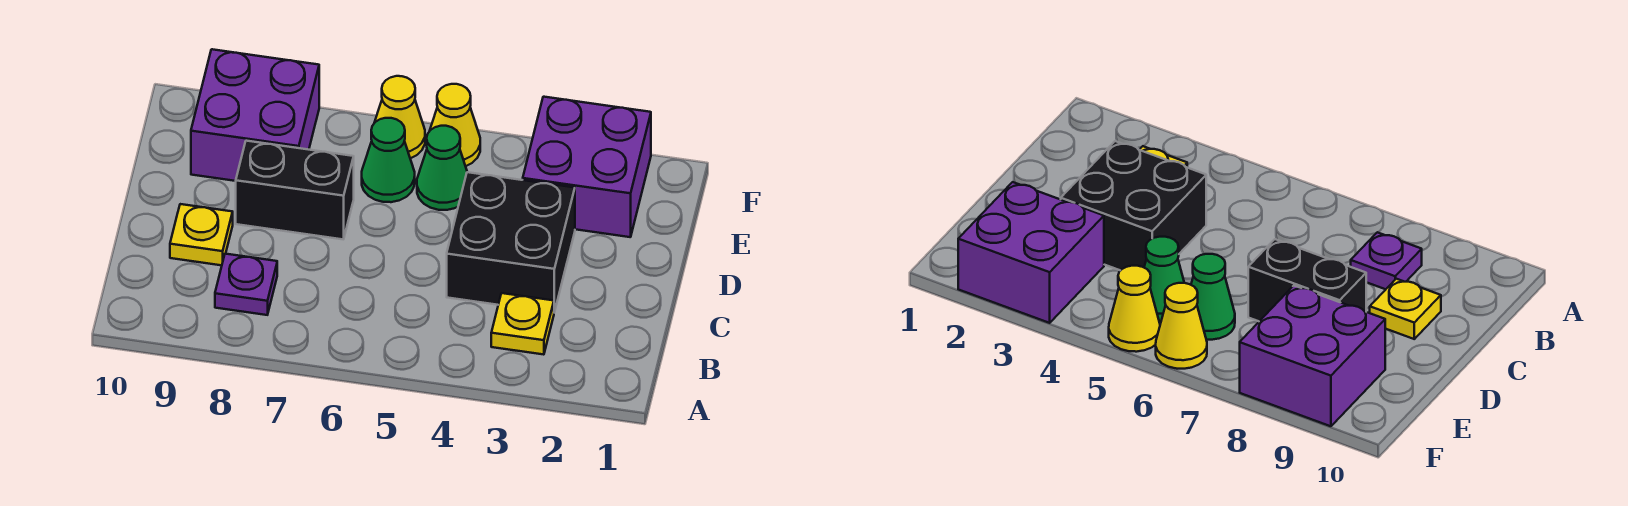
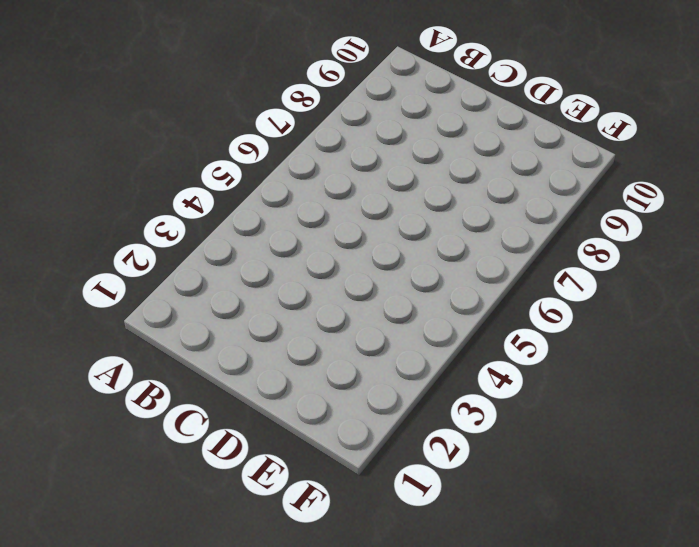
none -> yellow plate B3 level 1
none -> purple plate B8 level 1

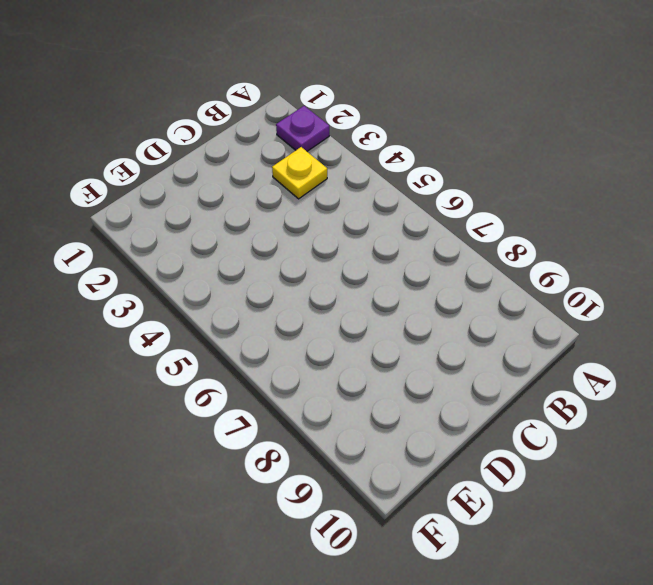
purple plate A2 level 1 -> purple plate B8 level 1
none -> black brick C3:D4 level 1
none -> yellow plate C9 level 1

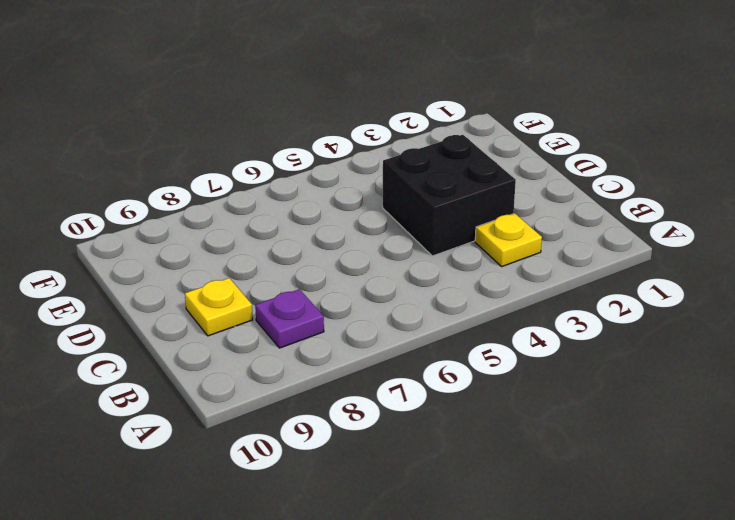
none -> black brick D7:D8 level 1
none -> purple brick E2:F3 level 1

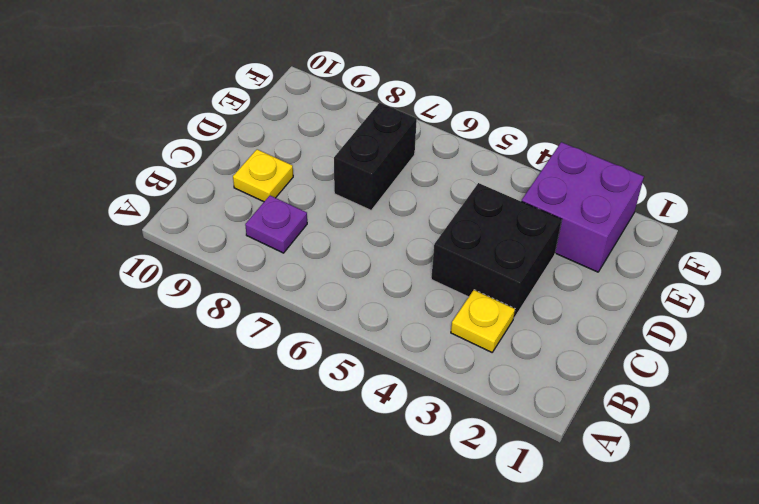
black brick D7:E7 level 1 -> black brick D7:D8 level 1
none -> green cone E5 level 1
none -> green cone E6 level 1

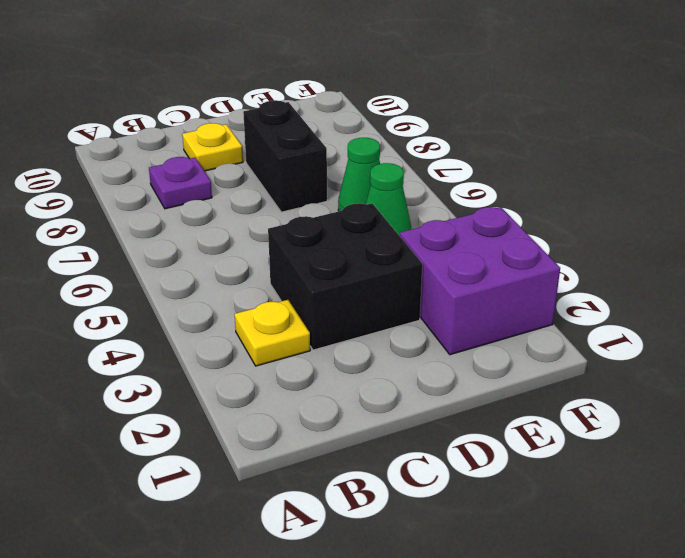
none -> purple brick E8:F9 level 1
none -> yellow cone F5 level 1

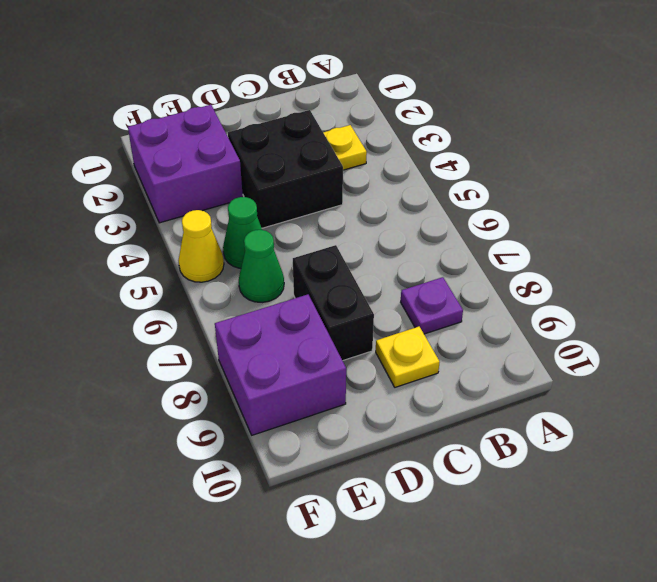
none -> yellow cone F6 level 1

